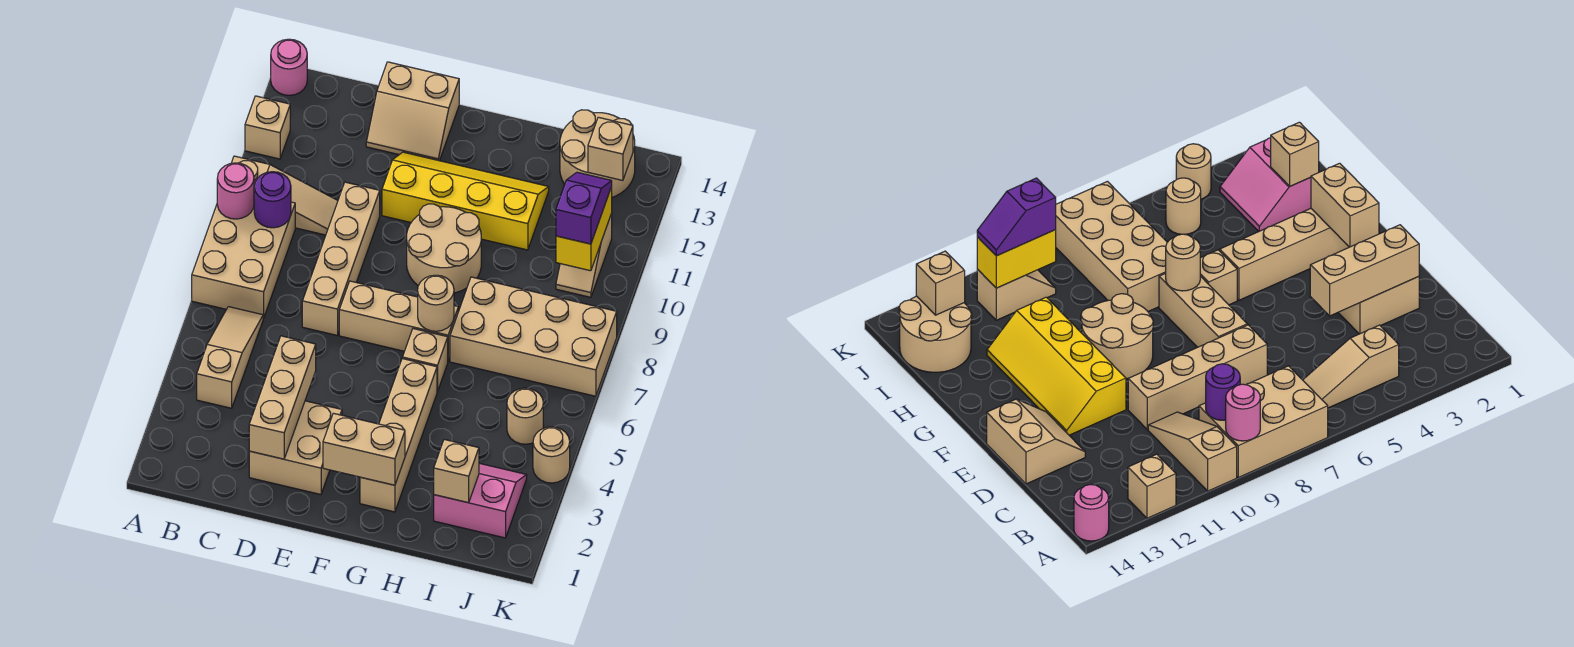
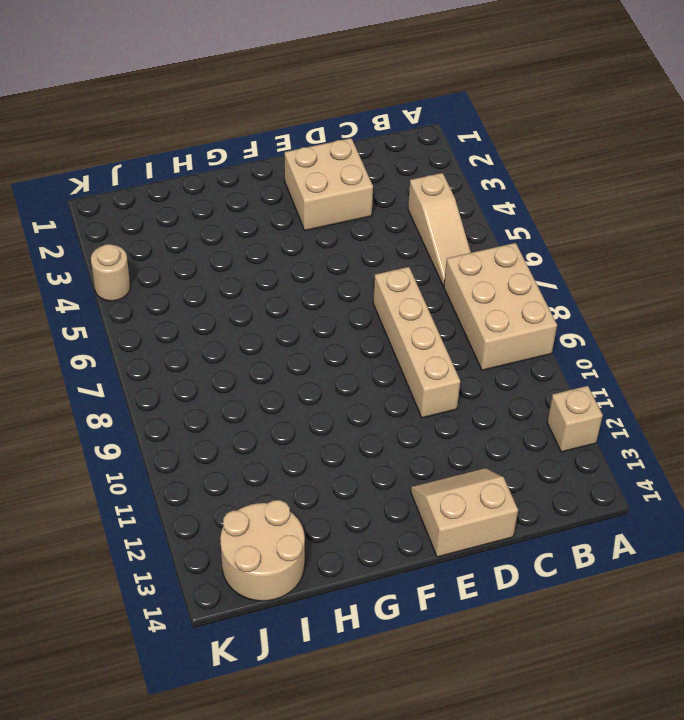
none -> tan slope A10:C10 level 1 top A
none -> pink round brick A14 level 1
none -> tan brick E7:G7 level 1

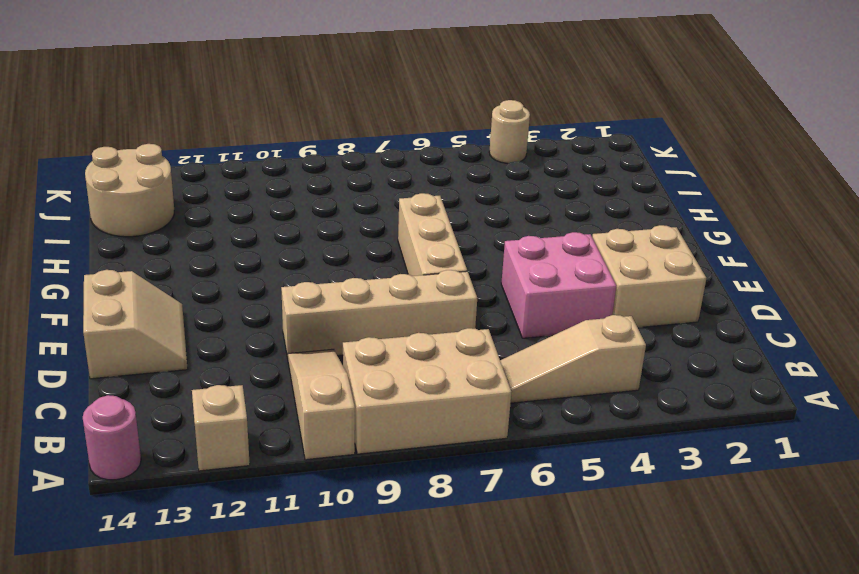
pink brick D4:E5 level 1 -> none
none -> yellow slope E11:H12 level 1 top 11
none -> tan round brick F9:G10 level 1
none -> tan brick G2:G5 level 1

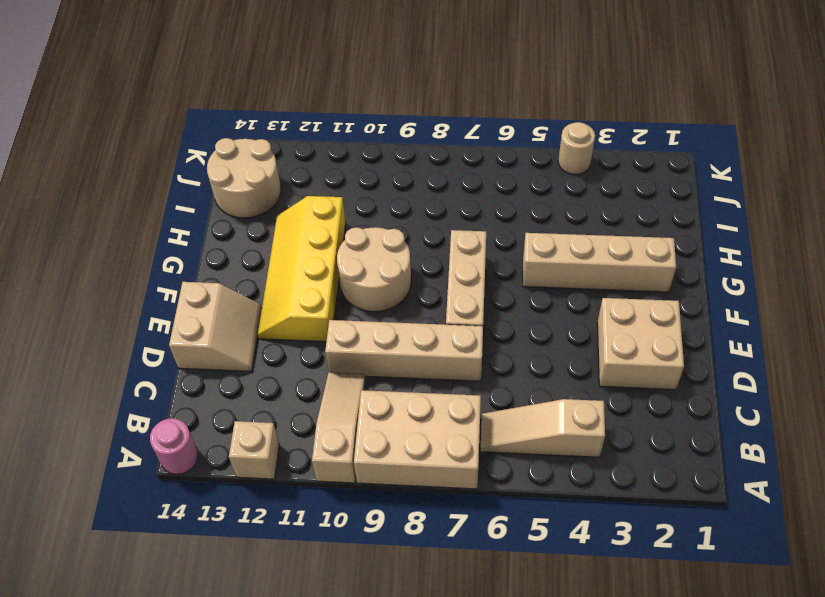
none -> tan brick G6 level 1
none -> tan brick H7:K8 level 1
none -> pink slope I2:J3 level 1 top 2

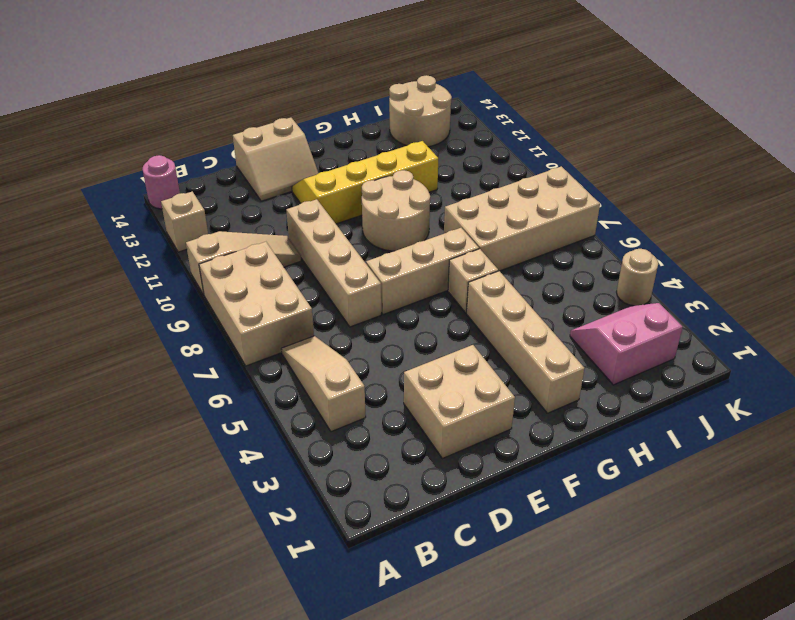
none -> tan round brick J5 level 1
none -> tan slope J10:J11 level 1 top 11
none -> pink round brick A9 level 2

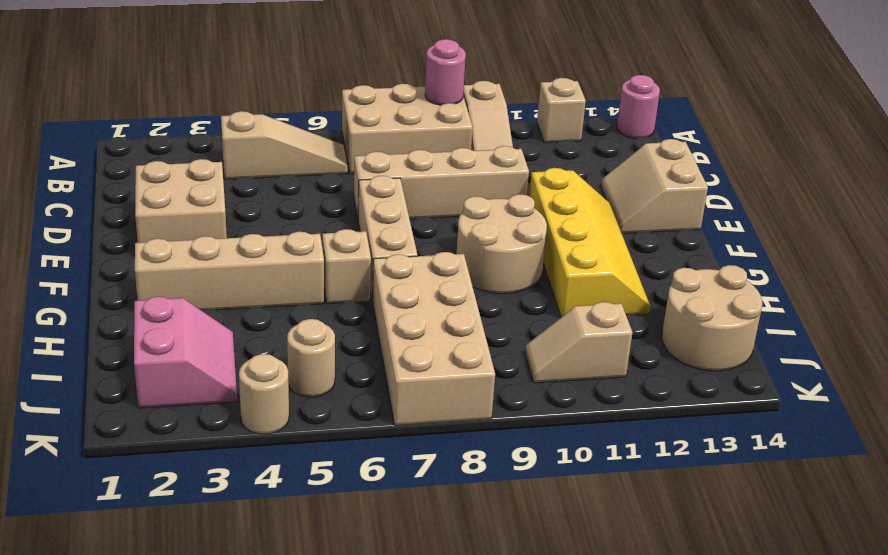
none -> purple round brick B9 level 2
none -> tan brick D2:D4 level 2
none -> tan brick F2:G2 level 2

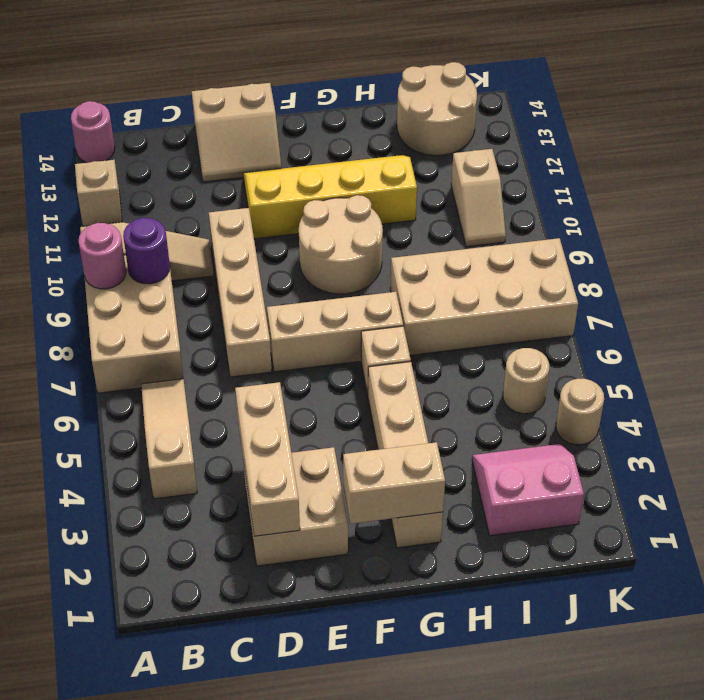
none -> tan round brick G7 level 2
none -> tan brick I2 level 2
none -> yellow brick J10:J11 level 2

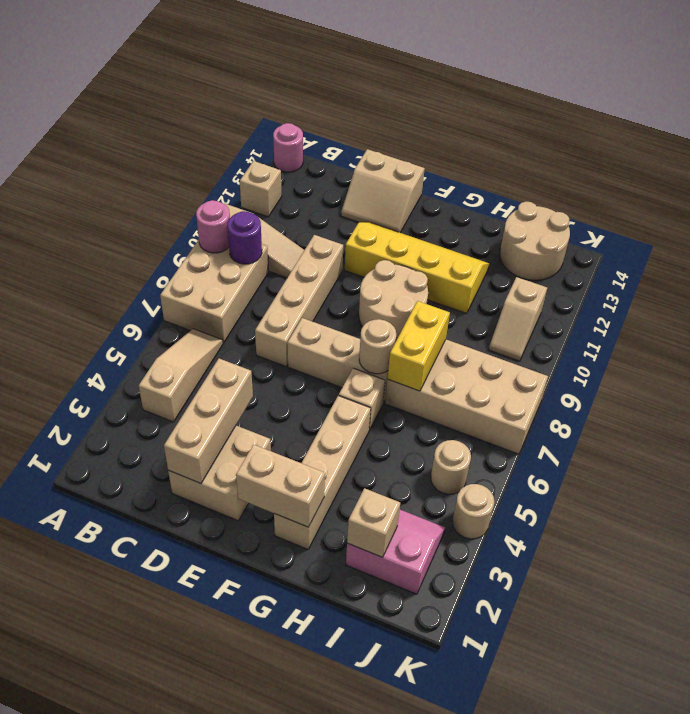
yellow brick H7:H8 level 2 -> yellow brick J10:J11 level 2
none -> tan brick J13 level 2
none -> purple slope J10:J11 level 3 top 10

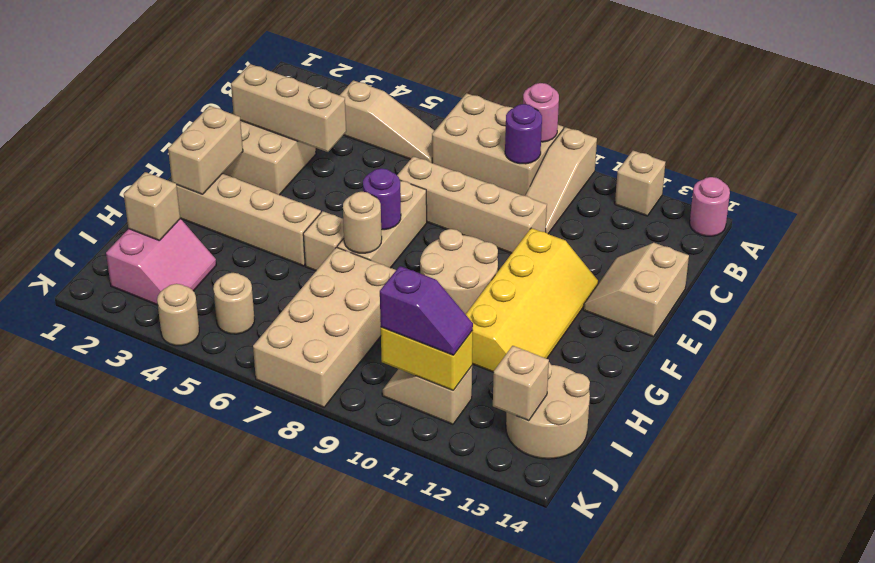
purple round brick F7 level 2 -> none

